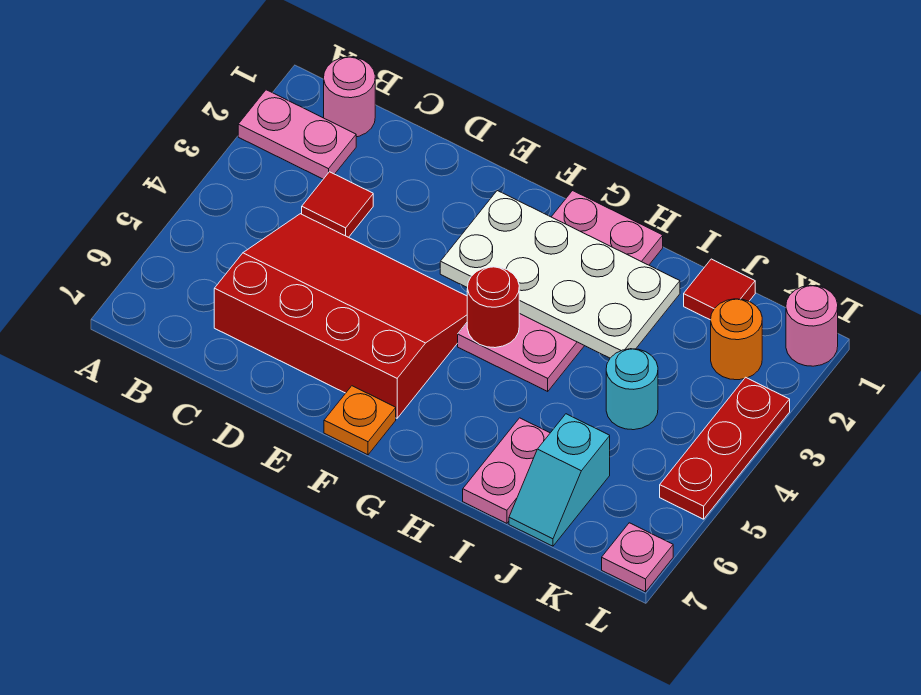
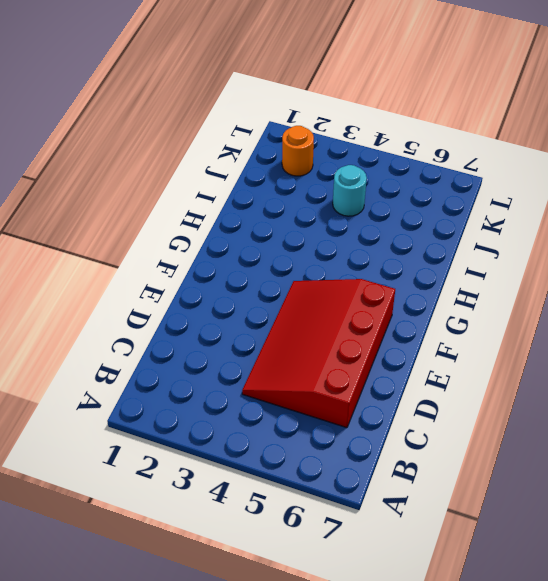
none -> pink plate A2:B2 level 1
none -> pink round brick B1 level 1
none -> red tile C3 level 1

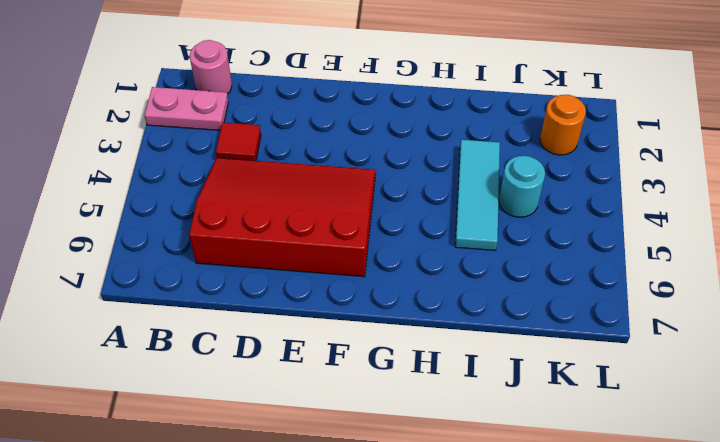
cyan tile I3:I5 level 1 -> none
none -> orange plate F7 level 1
none -> pink plate G1:H4 level 1
none -> pink plate I6:I7 level 1

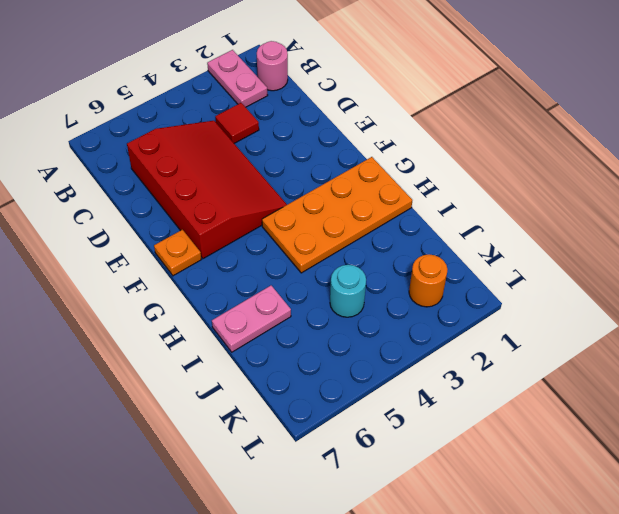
orange plate G1:H4 level 1 -> pink plate G1:H4 level 1
none -> red tile J1 level 1
none -> cyan slope J6:J7 level 1 top 6
none -> pink round brick L1 level 1

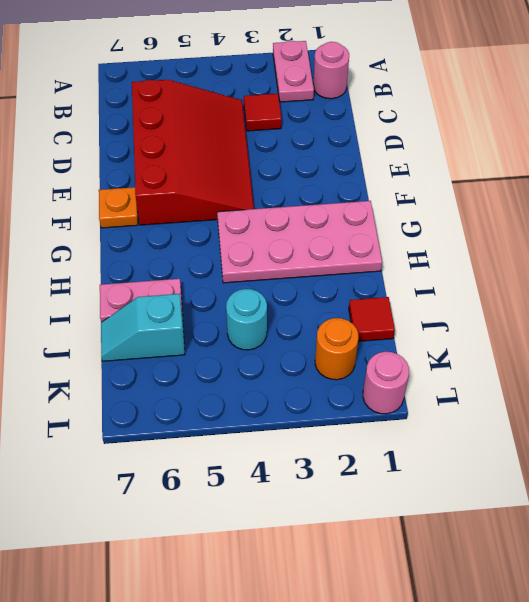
none -> red plate L3:L5 level 1
none -> pink plate L7 level 1
none -> white plate F2:I3 level 2

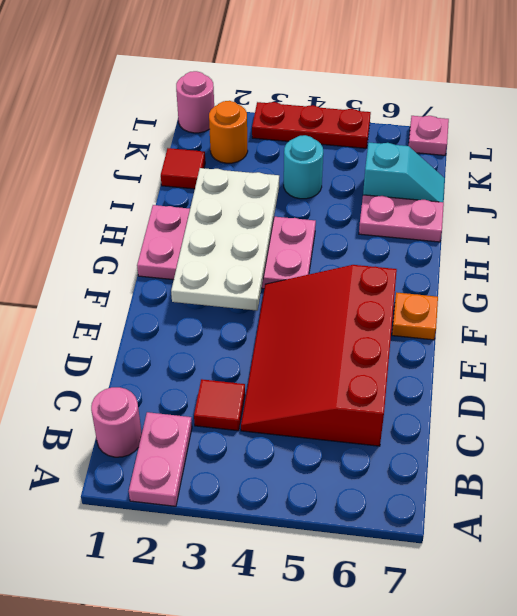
none -> red round brick G4 level 2

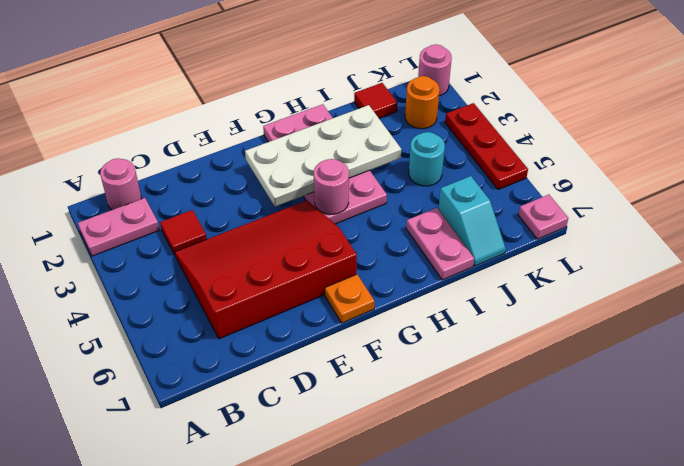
pink round brick G4 level 2 -> red round brick G4 level 2

